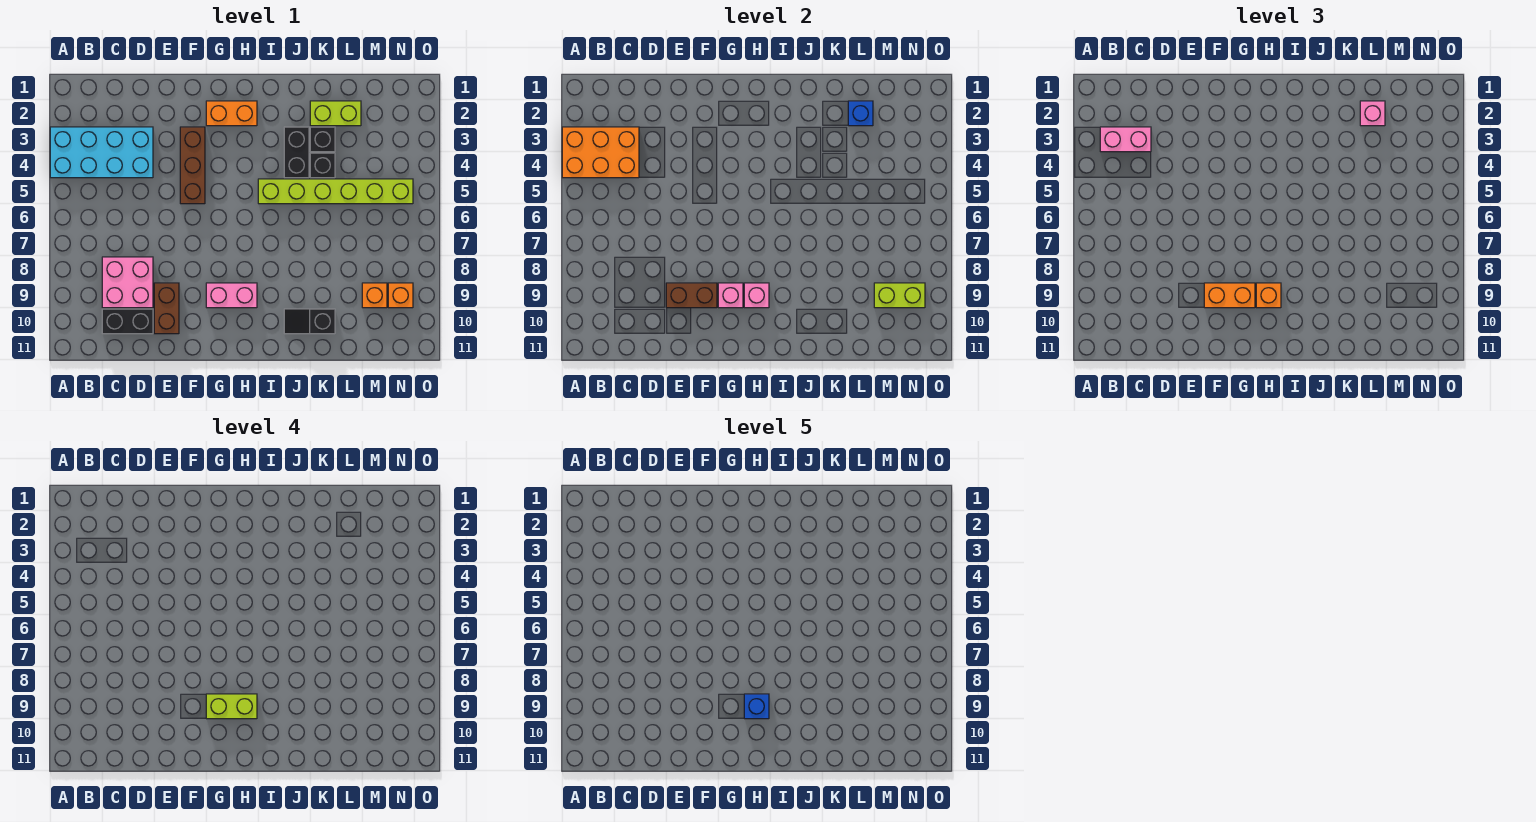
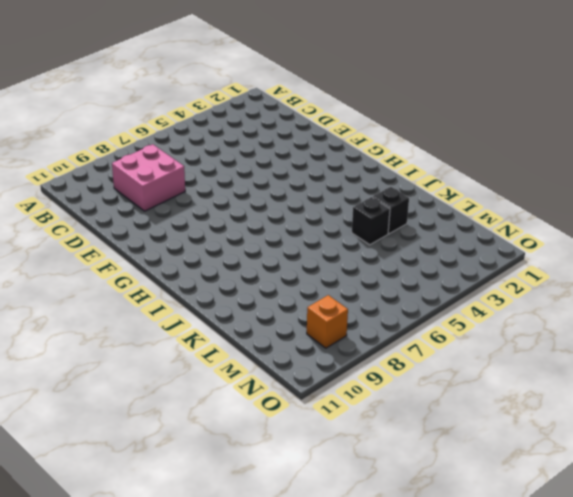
none -> cyan brick A3:D4 level 1
none -> black brick C10:D10 level 1
none -> brown brick E9:E10 level 1

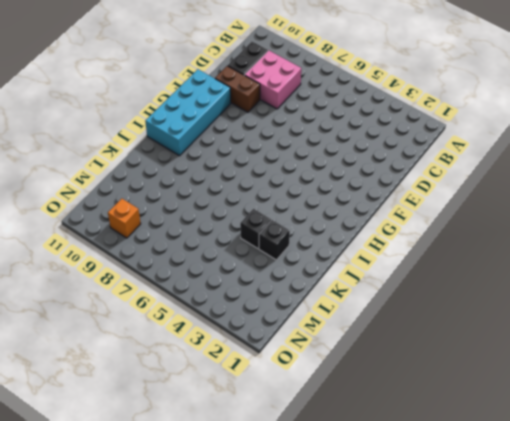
cyan brick F10:I11 level 1 -> cyan brick A3:D4 level 1
none -> brown brick F3:F5 level 1
none -> orange brick G2:H2 level 1
none -> pink brick G9:H9 level 1

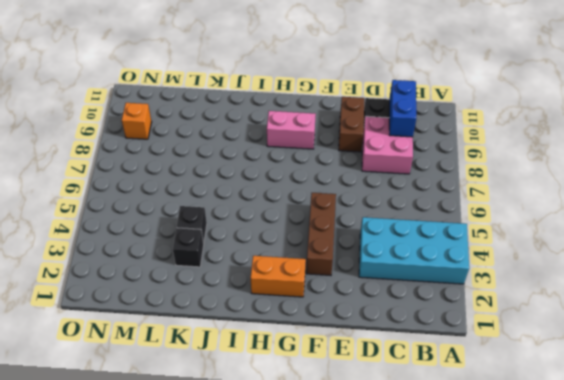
blue brick C9:C10 level 2 -> none
none -> lime brick I5:N5 level 1
none -> black brick J3:J4 level 1
none -> black slope J10:K10 level 1 top K

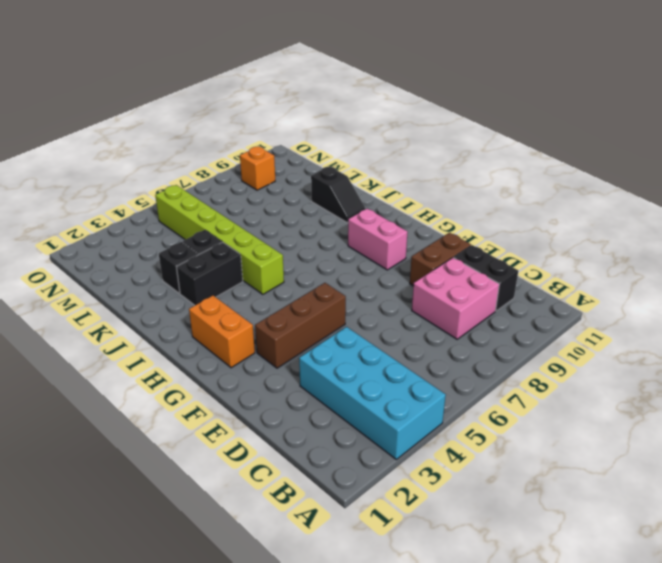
none -> lime brick K2:L2 level 1
none -> orange brick M9 level 1
none -> orange brick A3:C4 level 2

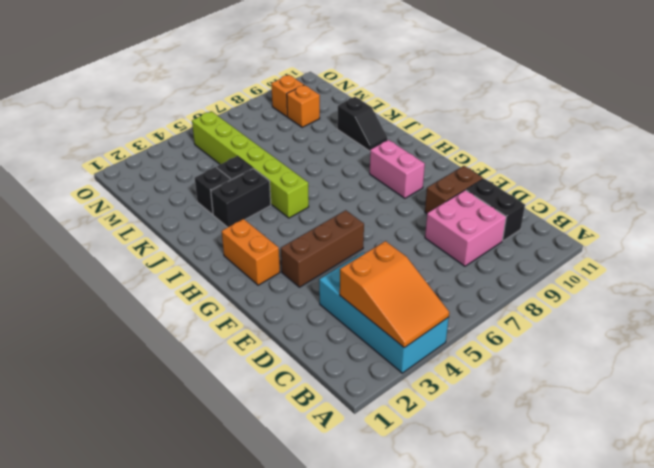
orange slope A3:C4 level 2 top C -> orange brick A3:C4 level 2
none -> lime brick K2:L2 level 1
none -> brown brick E9:F9 level 2
none -> pink brick G9 level 2

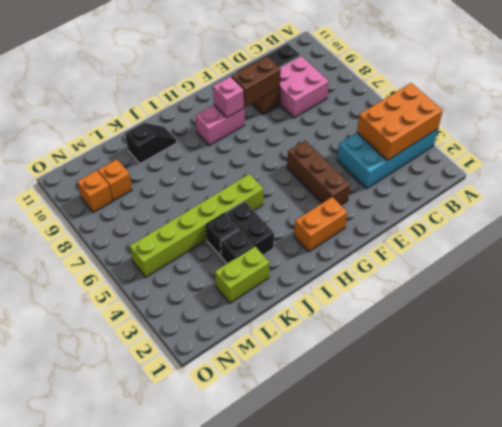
none -> pink brick H9 level 2
none -> blue brick L2 level 2
none -> lime brick M9:N9 level 2

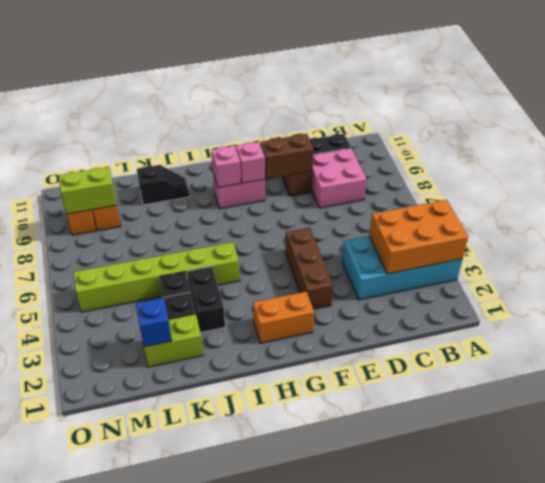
none -> pink brick B3:C3 level 3
none -> orange brick F9:G9 level 3
none -> orange brick H9 level 3

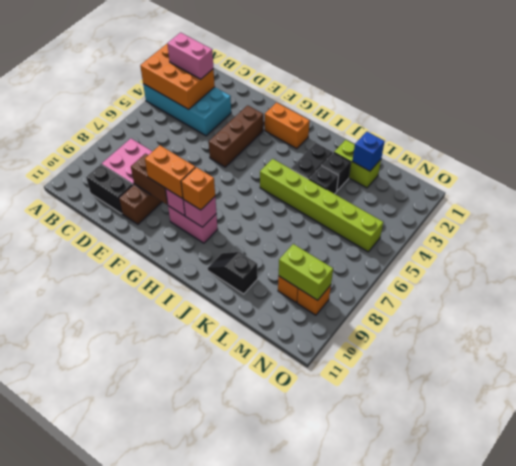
none -> pink brick L2 level 3
none -> lime brick G9:H9 level 4
none -> blue brick H9 level 5

